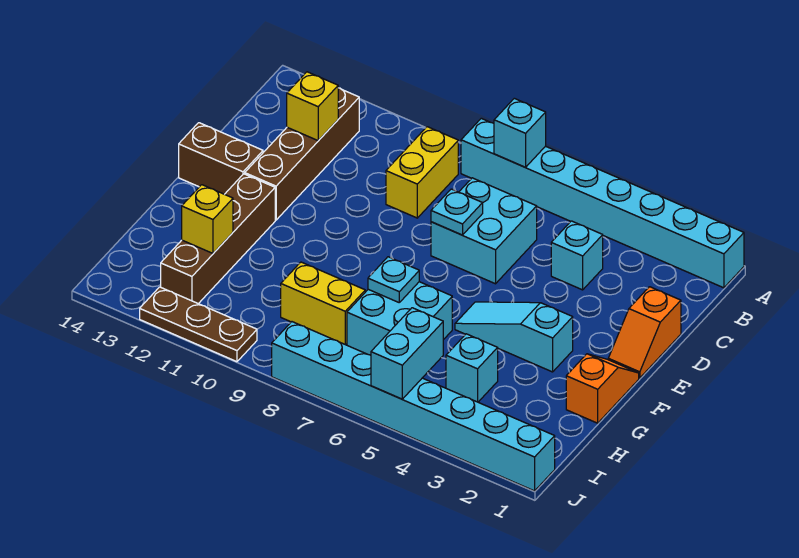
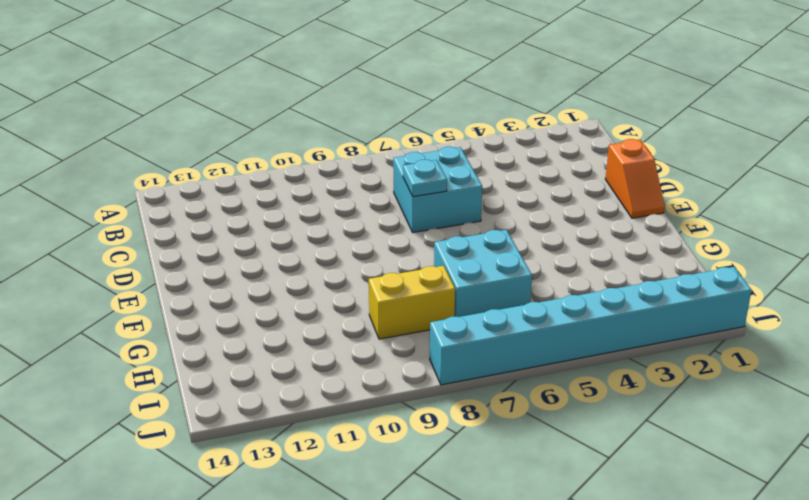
none -> cyan brick A1:A8 level 1
none -> yellow brick B9:C9 level 1
none -> brown brick B12:E12 level 1

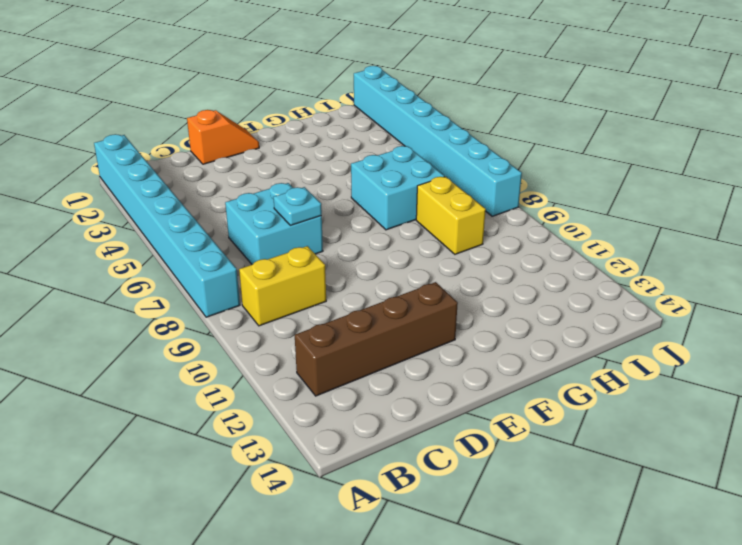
none -> cyan brick C4 level 1
none -> brown brick E13:E14 level 1
none -> orange slope F1:G1 level 1 top G

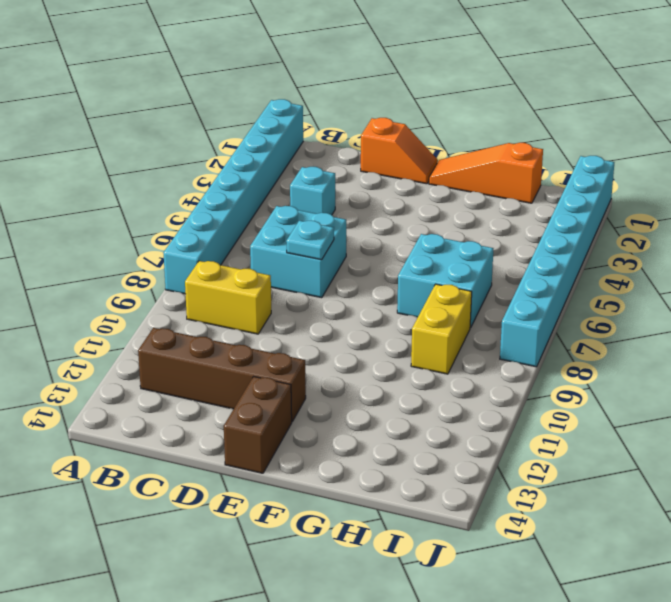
orange slope F1:H1 level 1 top H -> orange slope F1:G1 level 1 top G
none -> cyan slope F3:F5 level 1 top 3
none -> brown brick F12:I12 level 1
none -> cyan brick H4 level 1

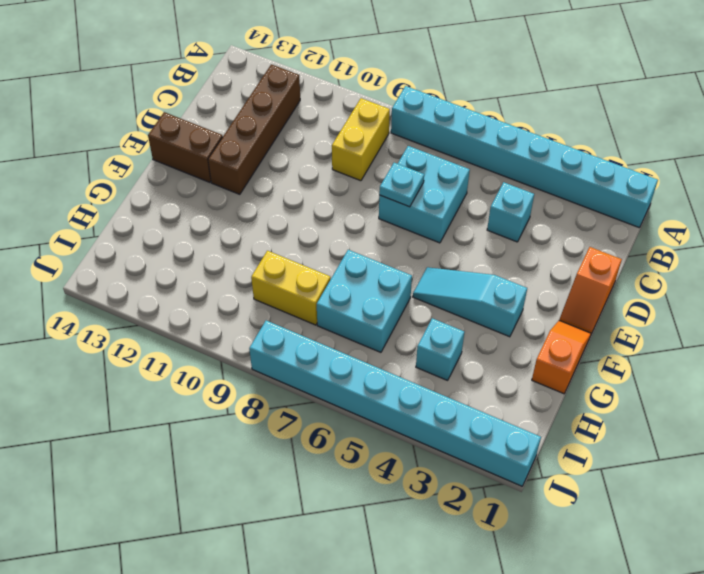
none -> brown brick F12:I12 level 1
none -> brown plate J10:J12 level 1
none -> cyan brick A7 level 2

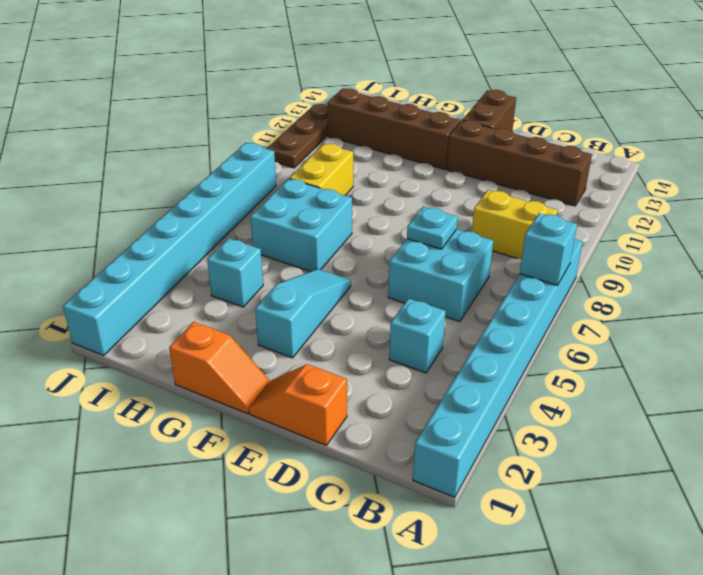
none -> yellow brick C12 level 2
none -> cyan plate G7 level 2
none -> yellow brick H12 level 2

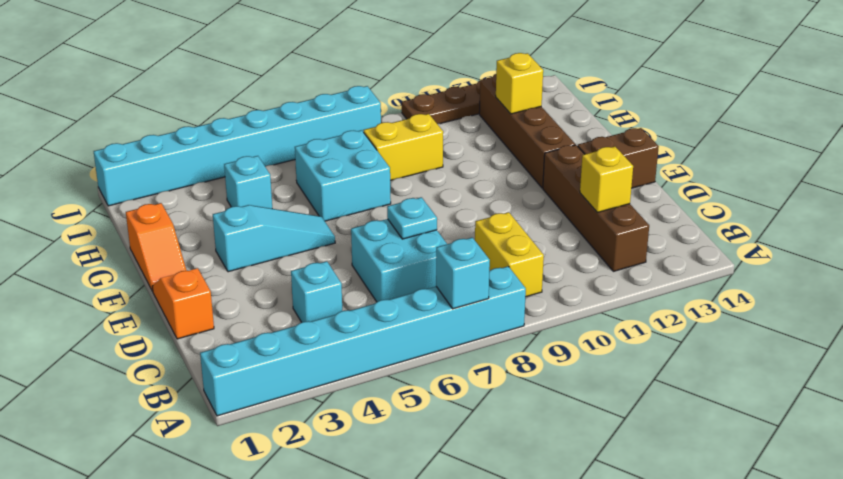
none -> cyan plate G7 level 2
none -> cyan brick I5:J5 level 2

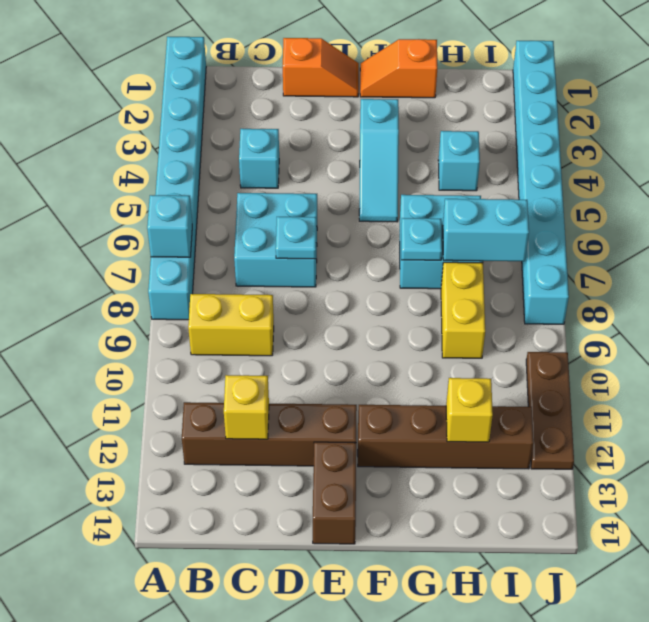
cyan brick H7:I7 level 2 -> cyan brick I5:J5 level 2

